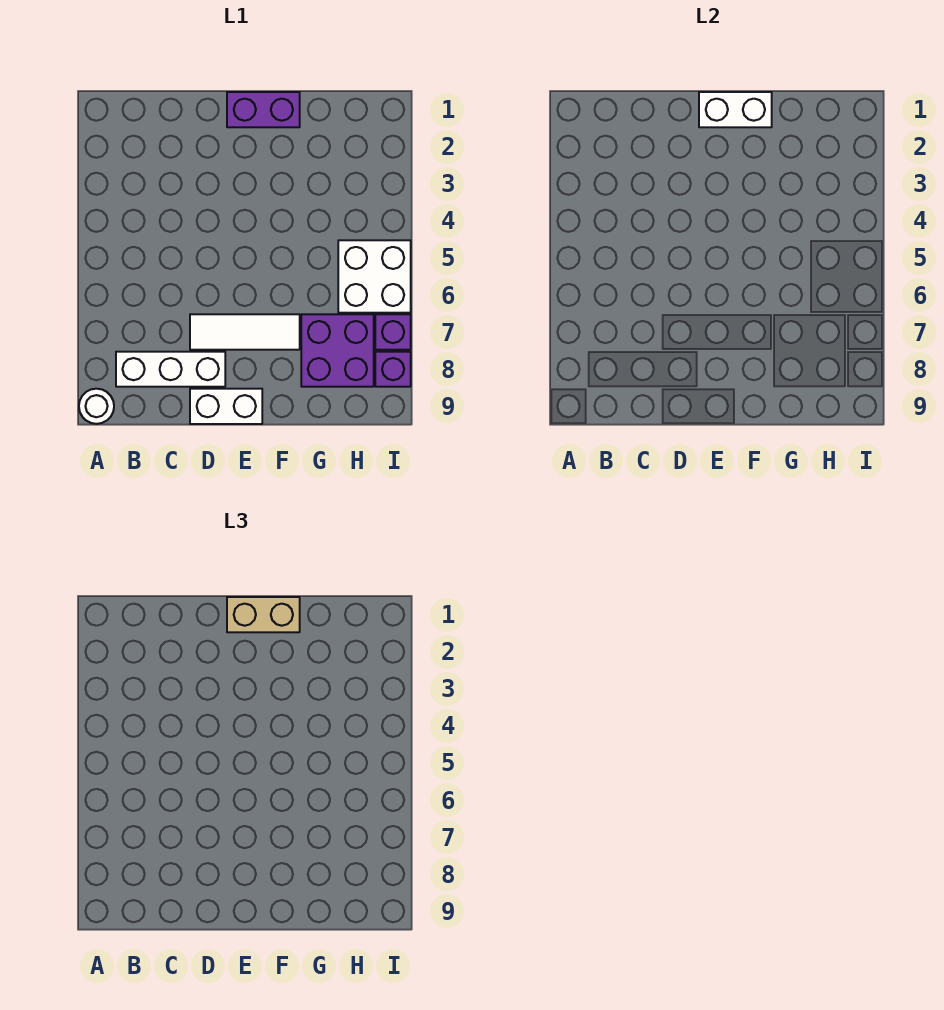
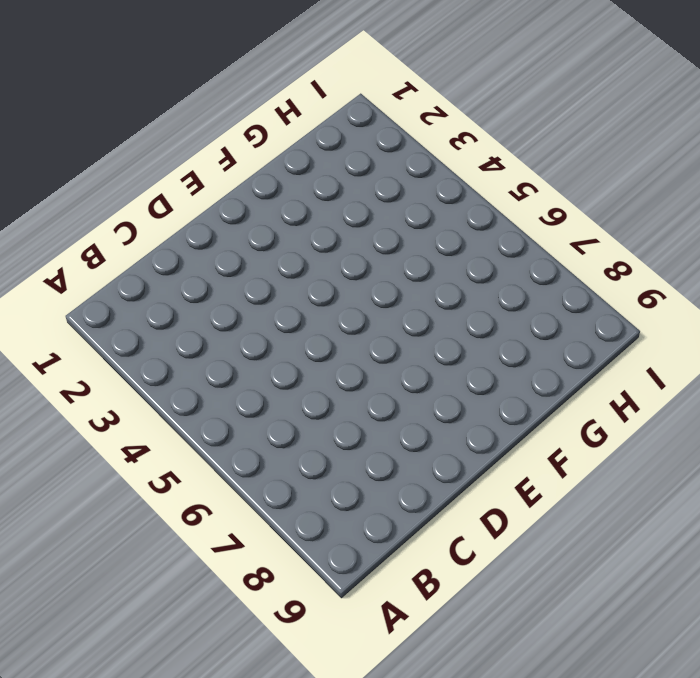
none -> white round brick A9 level 1
none -> white brick B8:D8 level 1

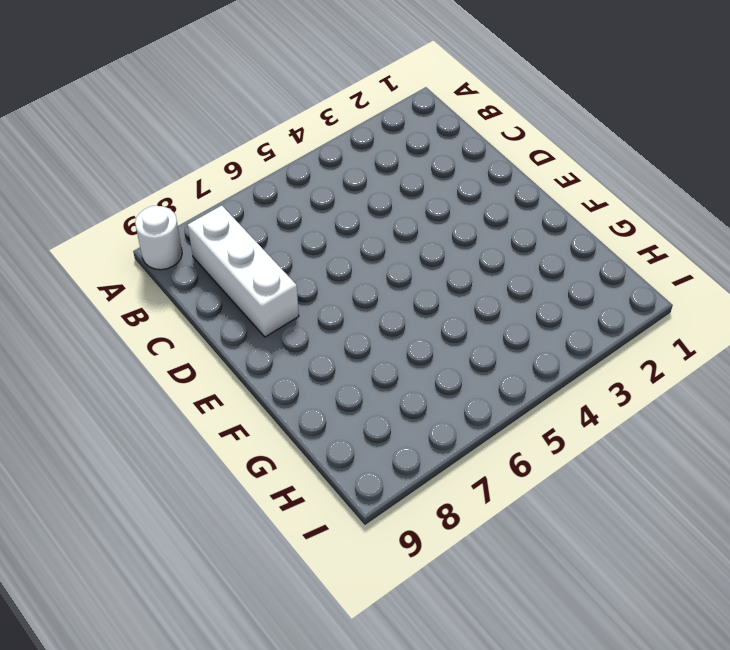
none -> white tile D7:F7 level 1
none -> white brick D9:E9 level 1

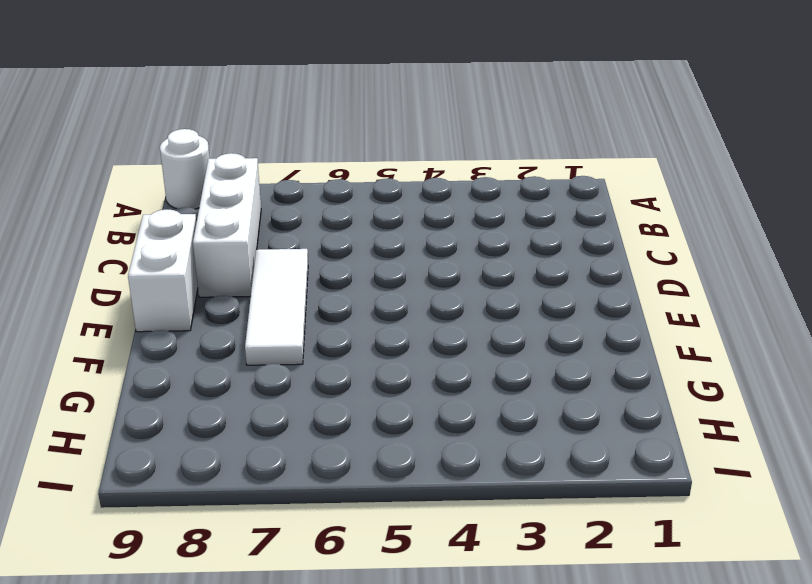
none -> purple brick E1:F1 level 1
none -> purple brick G7:H8 level 1

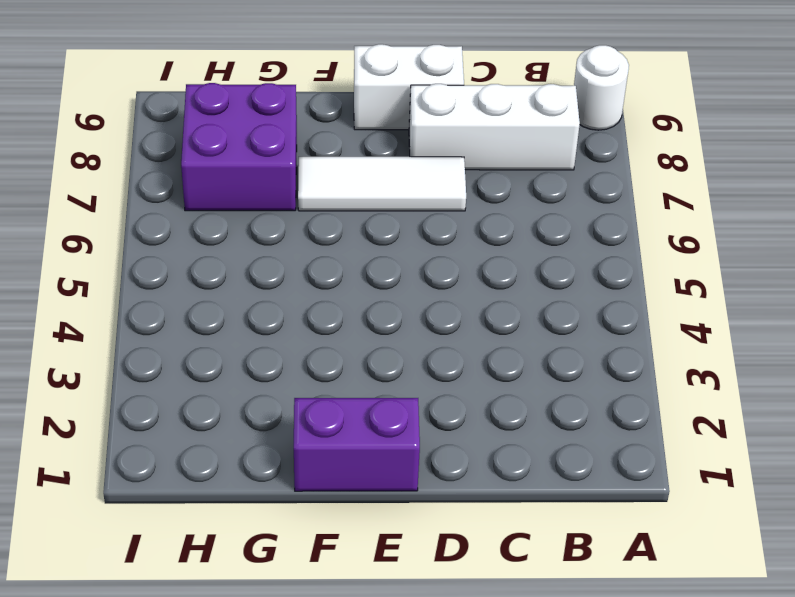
none -> white brick H5:I6 level 1
none -> purple brick I7 level 1

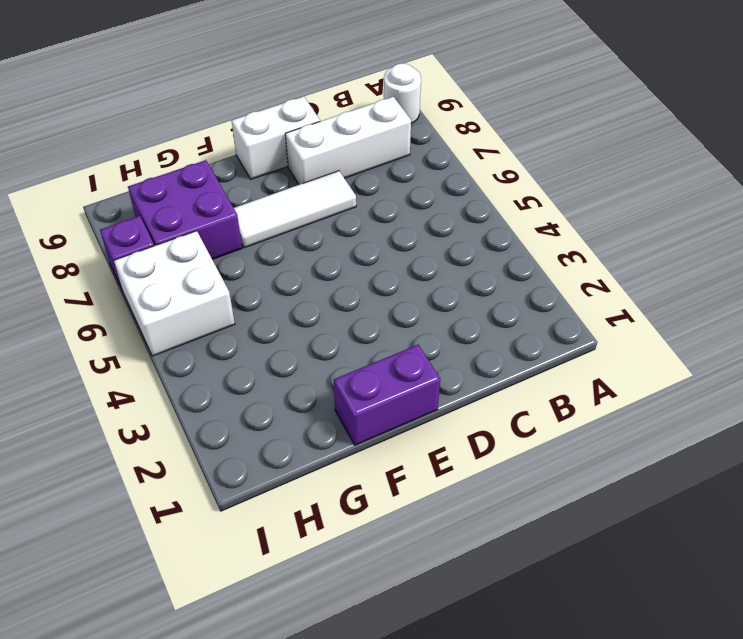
none -> purple brick I8 level 1
none -> white brick E1:F1 level 2

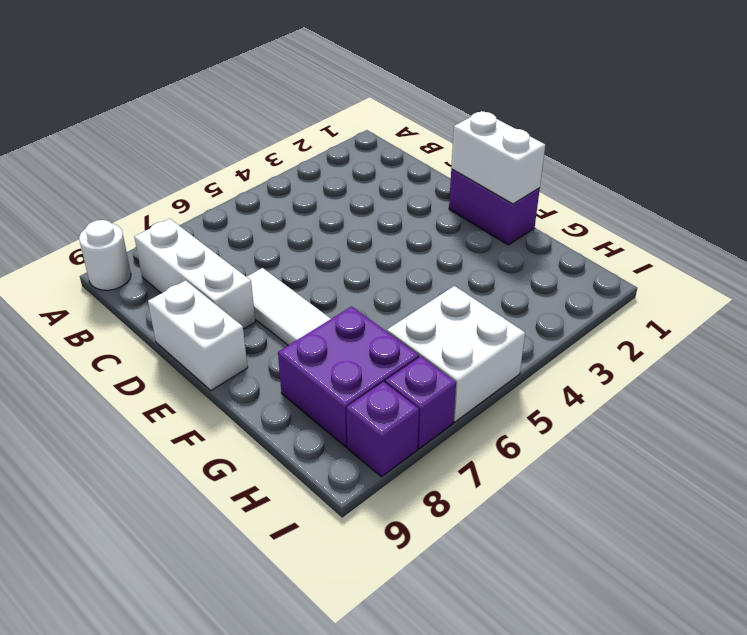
none -> tan brick E1:F1 level 3

